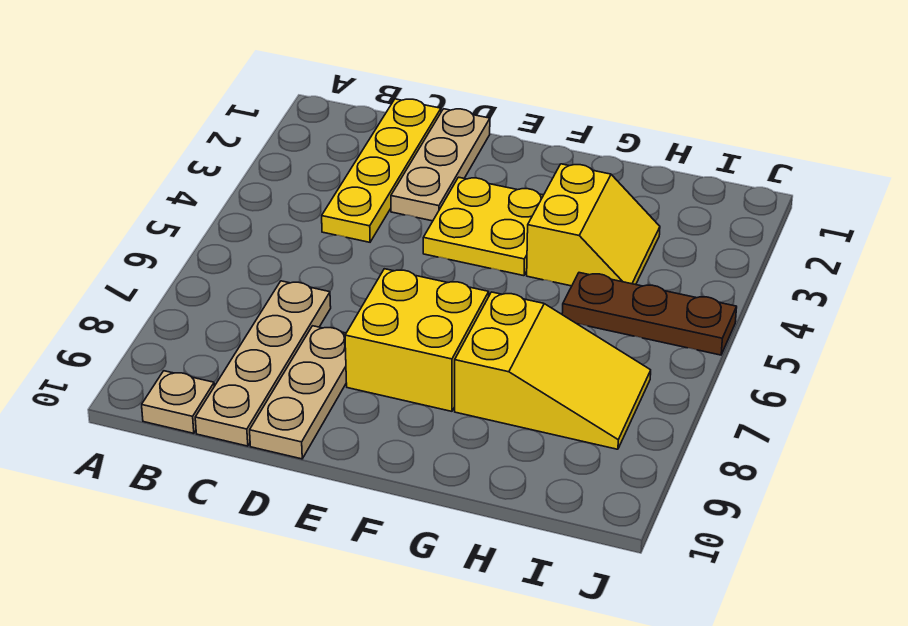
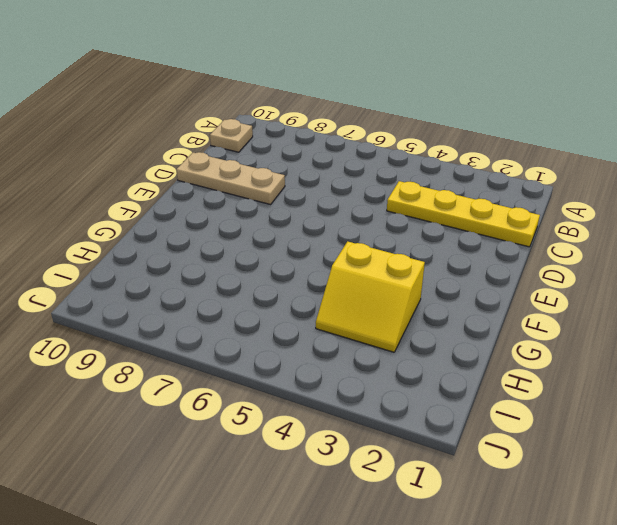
none -> tan plate C7:C10 level 1
none -> tan plate D1:D3 level 1

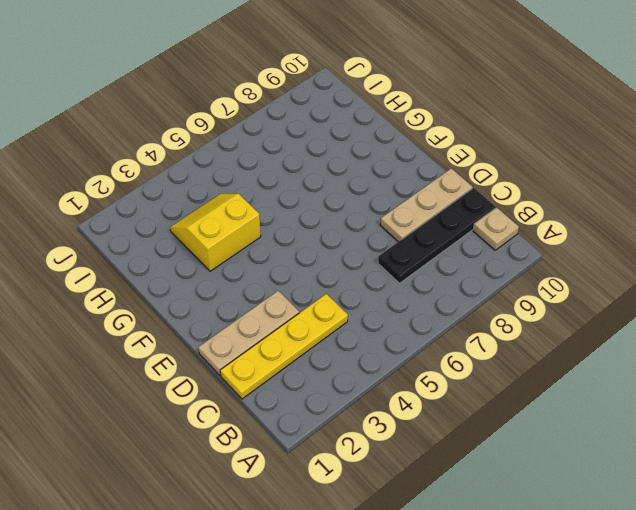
black plate C7:C10 level 1 -> tan plate C7:C10 level 1
none -> yellow plate E3:F4 level 1
none -> yellow brick E7:F8 level 1

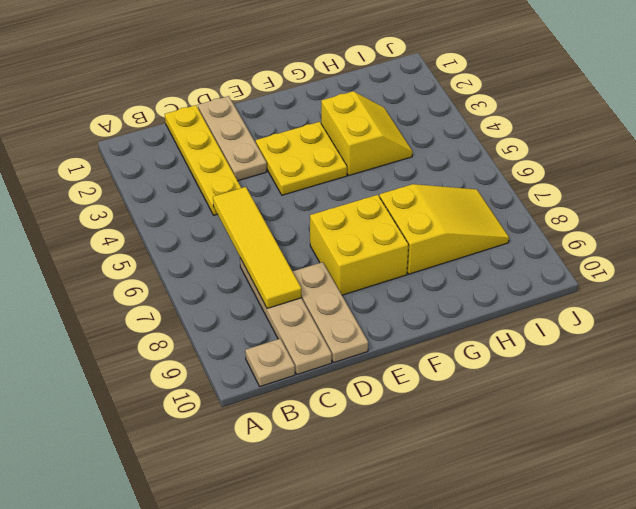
yellow tile C5:C8 level 2 -> none
none -> brown plate H5:J5 level 1

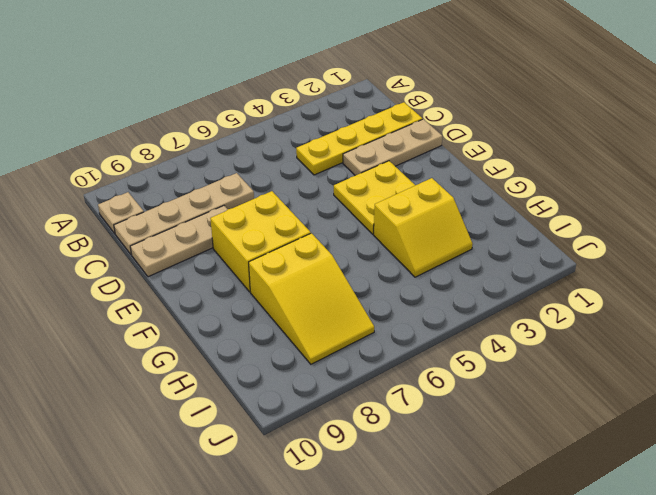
none -> brown plate H5:J5 level 1

